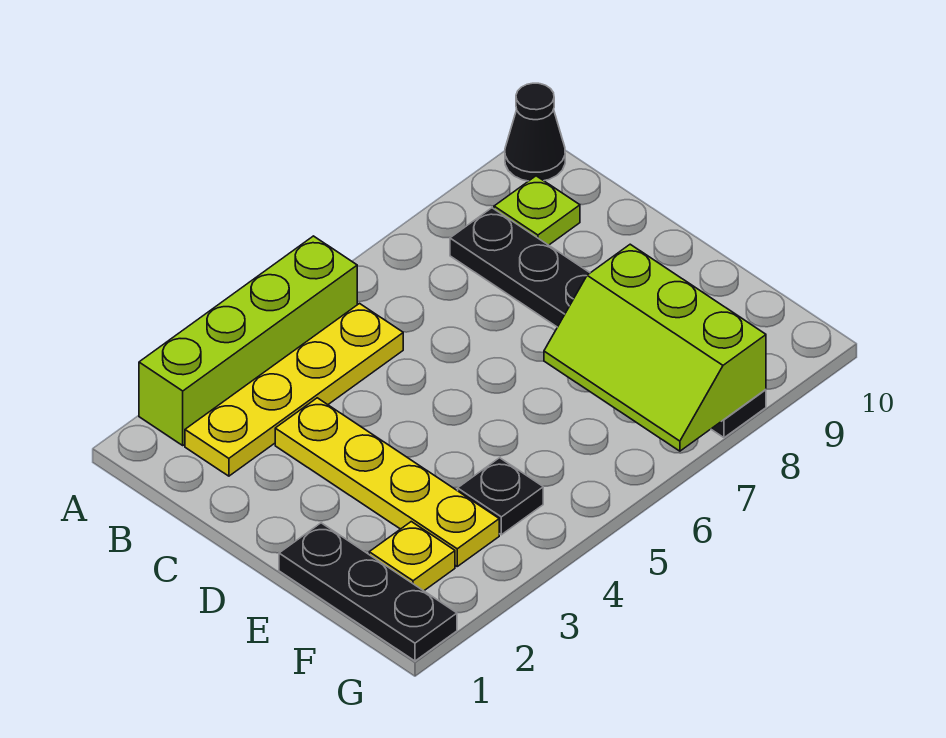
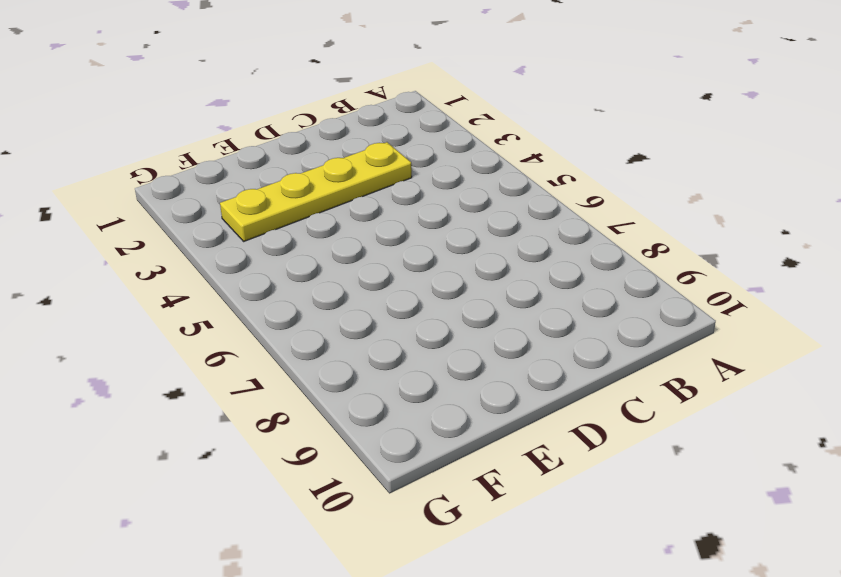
none -> lime brick A2:A5 level 1
none -> black cone A10 level 1

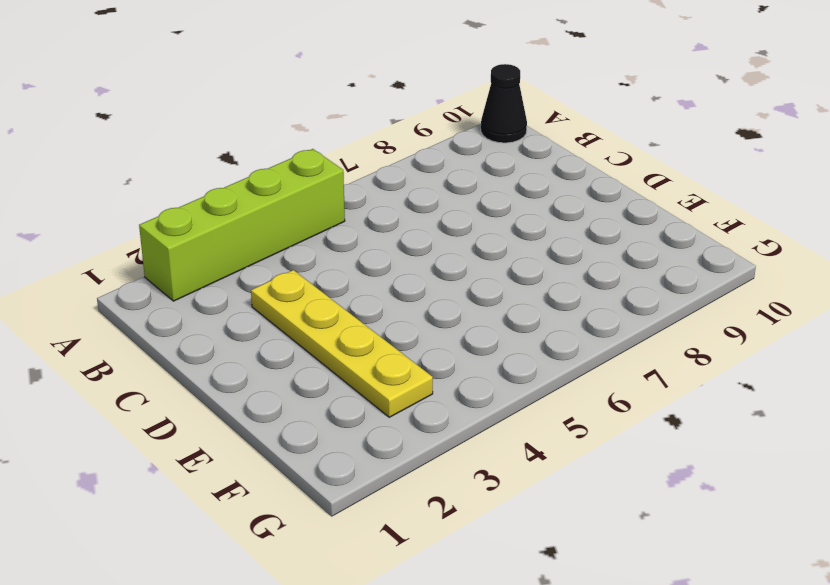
none -> yellow plate B2:B5 level 1
none -> black plate B8:G8 level 1

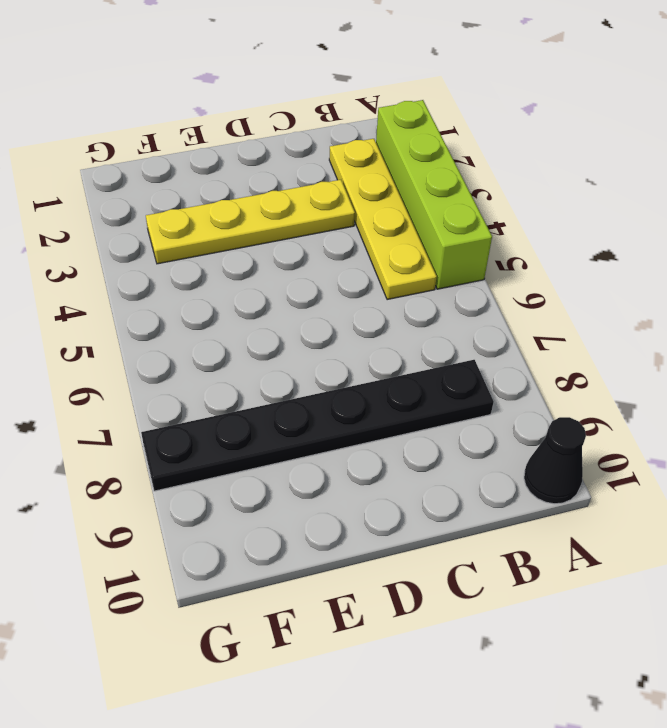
none -> lime plate B9 level 1
none -> black plate E1:G1 level 1

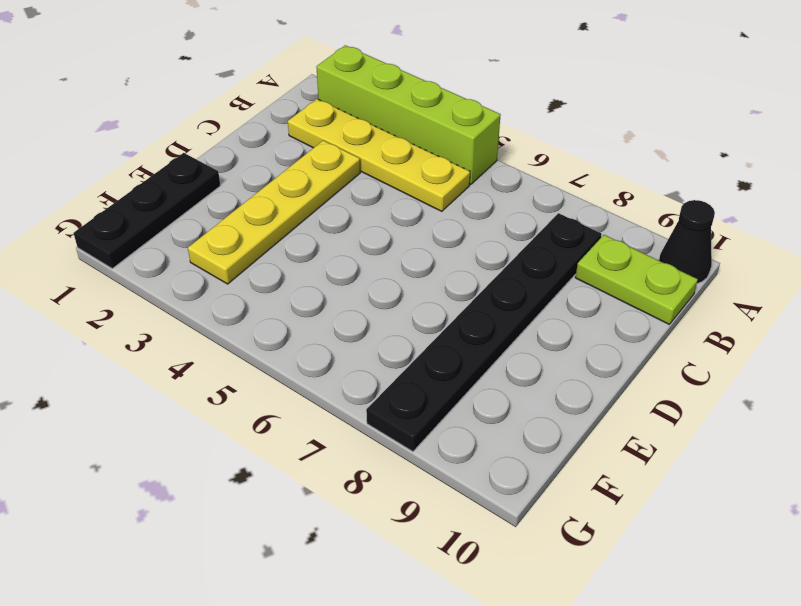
lime plate B9:B10 level 1 -> lime plate B9 level 1
none -> yellow plate F2 level 1
none -> black plate F4 level 1

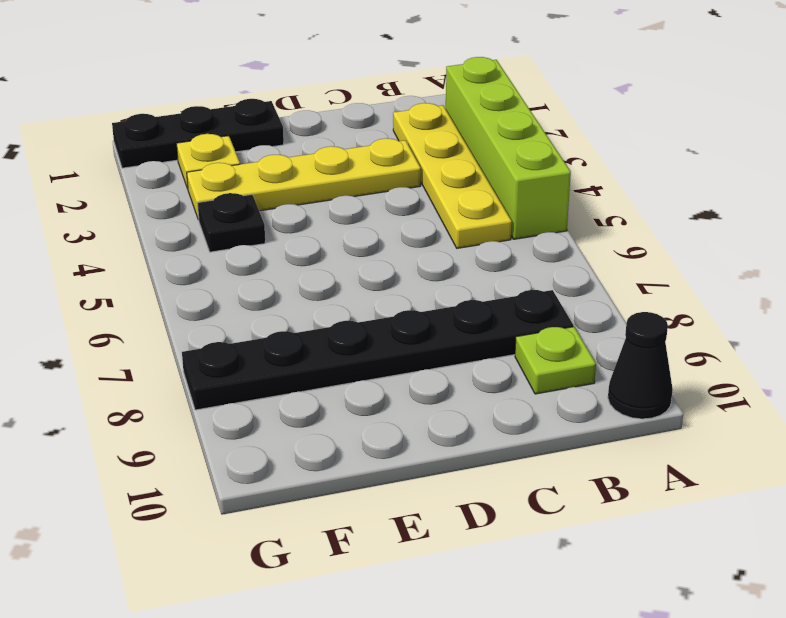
none -> lime slope E7:G8 level 2 top 8

